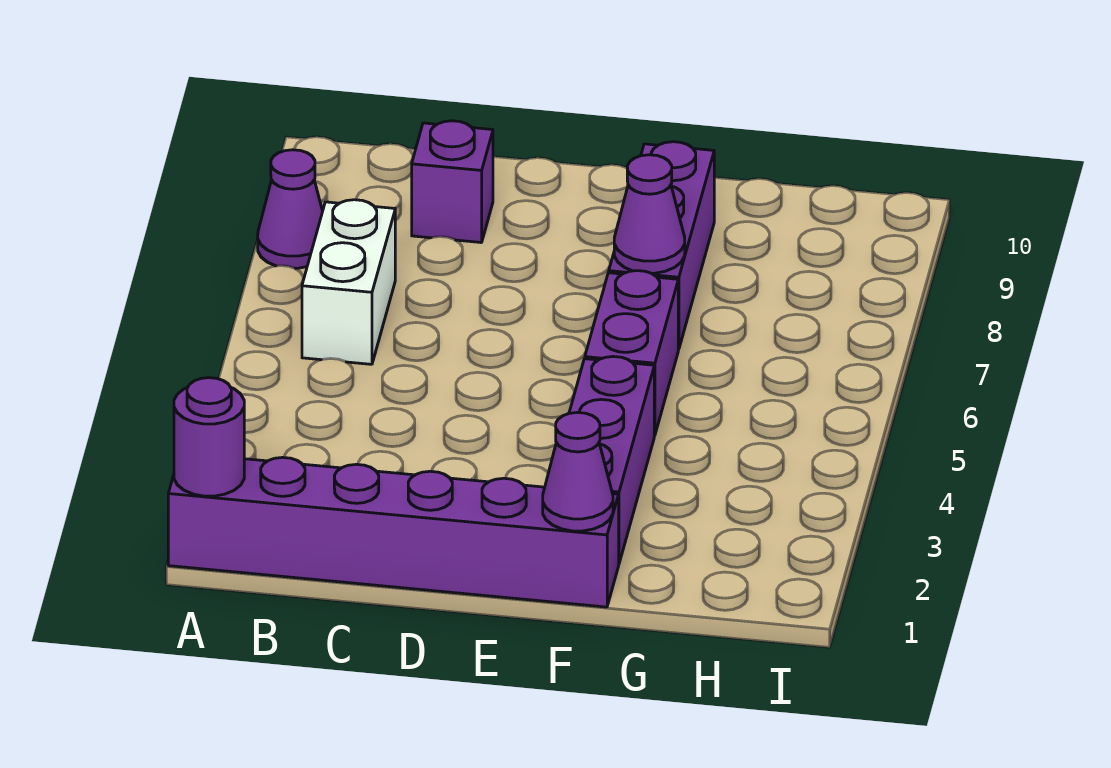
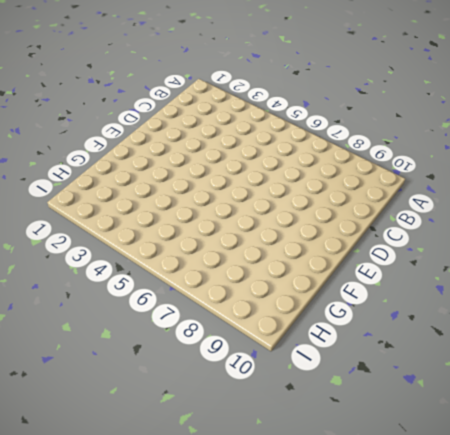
none -> purple brick A1:F1 level 1
none -> purple cone A8 level 1

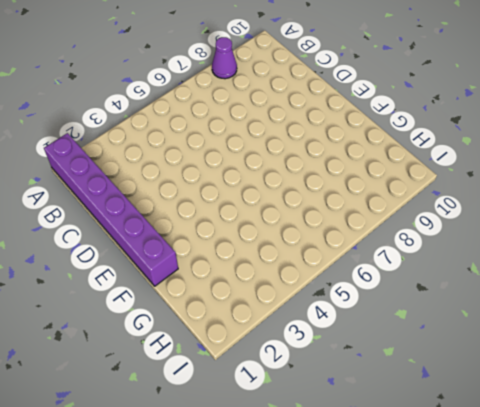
none -> white brick B6:B7 level 1
none -> purple brick C9 level 1

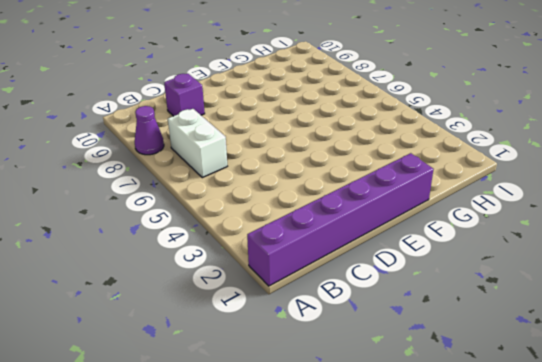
none -> purple brick F2:F4 level 1
none -> purple brick F5:F6 level 1

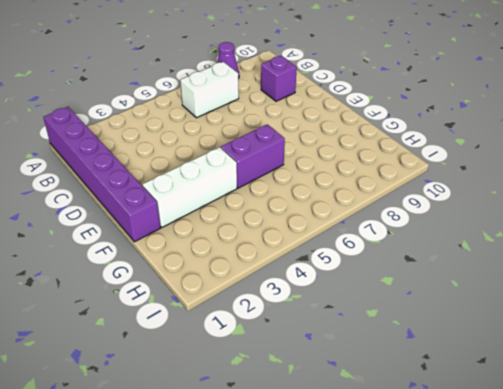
white brick F2:F4 level 1 -> purple brick F2:F4 level 1
none -> purple brick F7:F9 level 1
none -> purple round brick A1 level 2

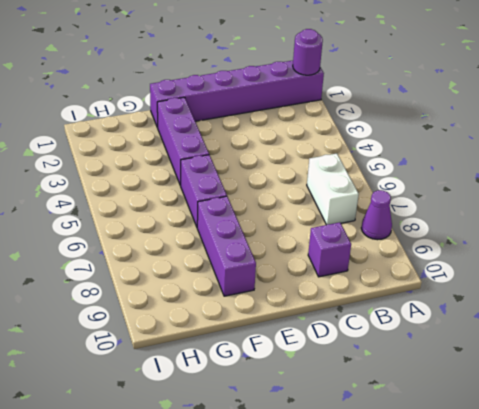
none -> purple cone F1 level 2
none -> purple cone F7 level 2

